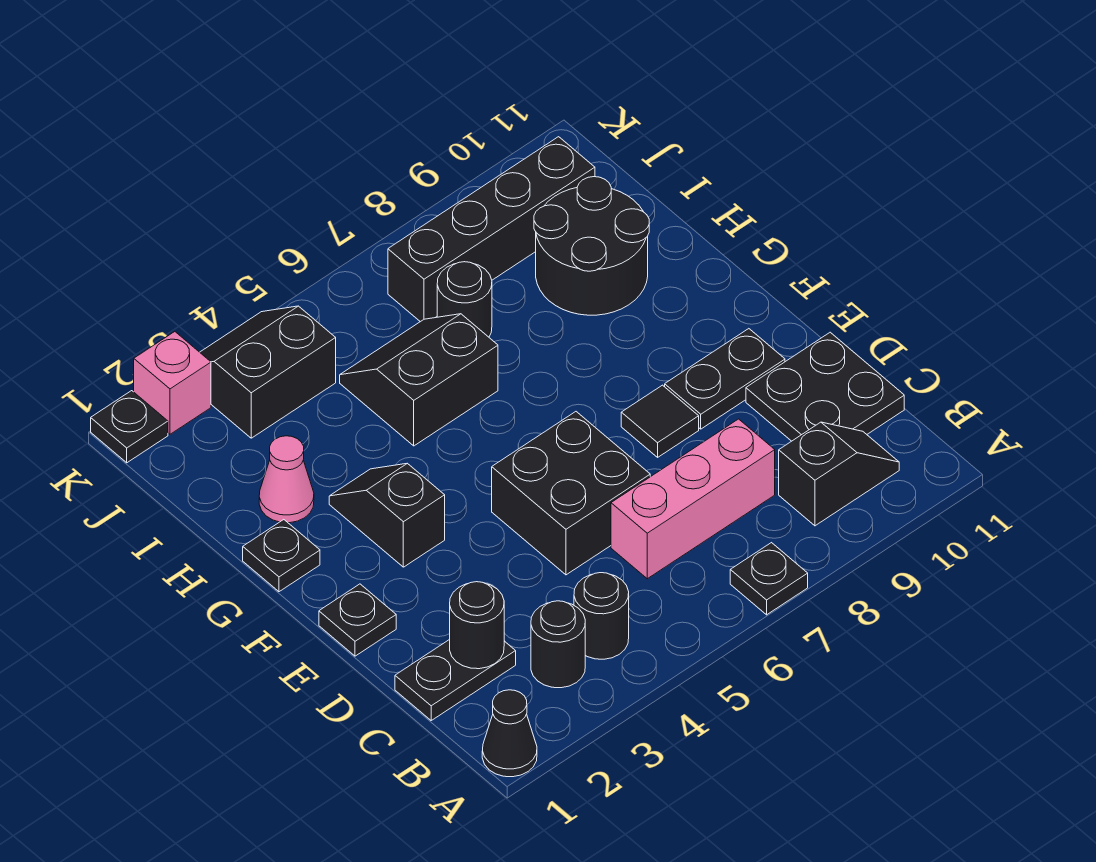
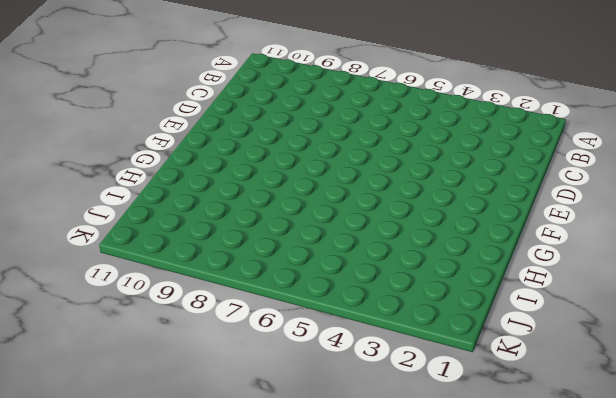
none -> black cone A1 level 1
none -> black plate A7 level 1
none -> black round brick B3 level 1

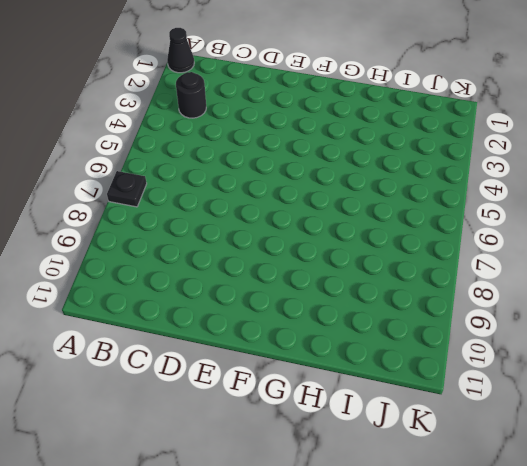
none -> black round brick B4 level 1
none -> black slope B9:B10 level 1 top 9
none -> black plate C1:C2 level 1

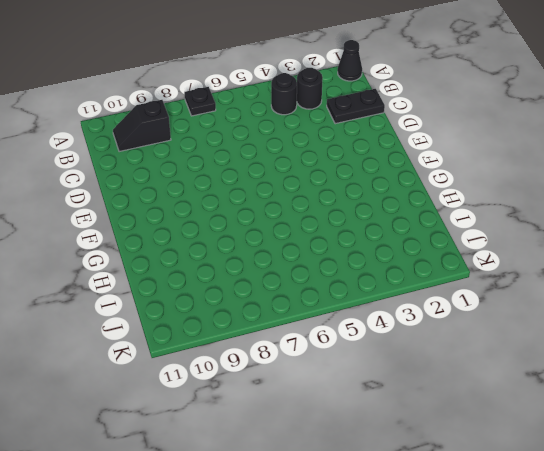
none -> pink brick C6:C8 level 1
none -> black plate C10:D11 level 1
none -> black brick D5:E6 level 1

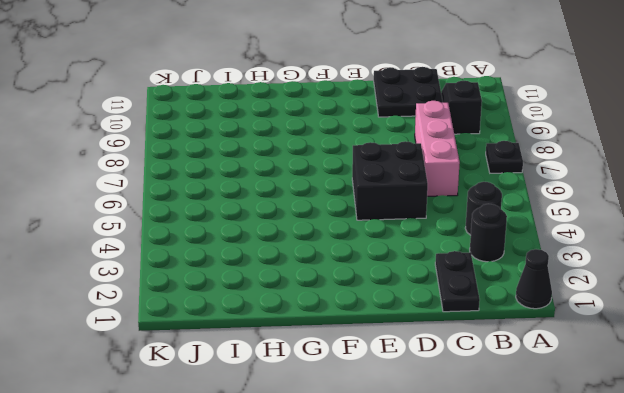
none -> black plate E1 level 1
none -> black tile E8 level 1
none -> black plate E9:E10 level 1

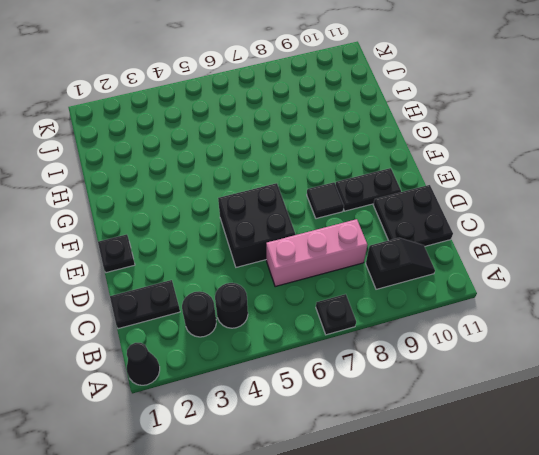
none -> black slope F3:G3 level 1 top F
none -> black plate G1 level 1
none -> pink cone H2 level 1

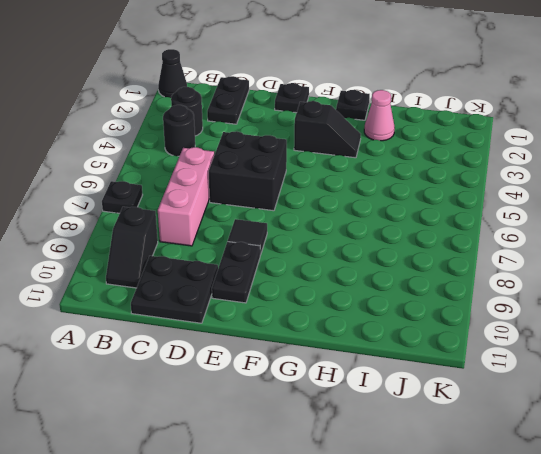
none -> black slope H5:I6 level 1 top H
none -> black round brick H9:I10 level 1
none -> black round brick I7 level 1

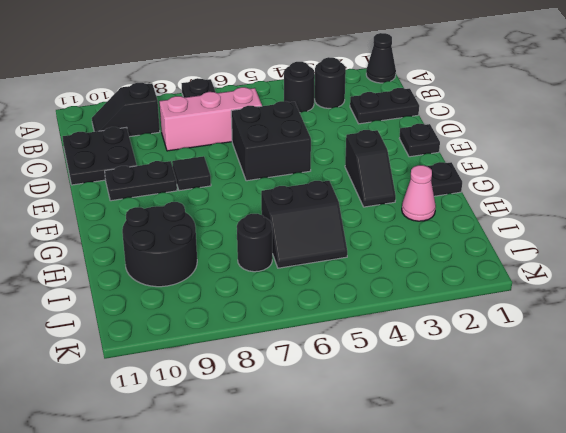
none -> black slope J3:K4 level 1 top J
none -> black brick J7:J10 level 1
none -> black plate K1 level 1

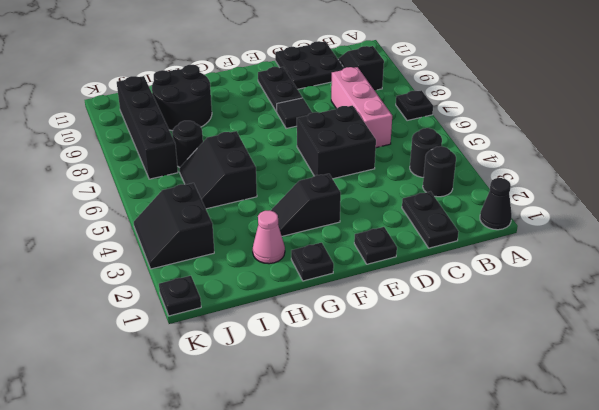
none -> pink brick K2 level 1
none -> black round brick C2 level 2

